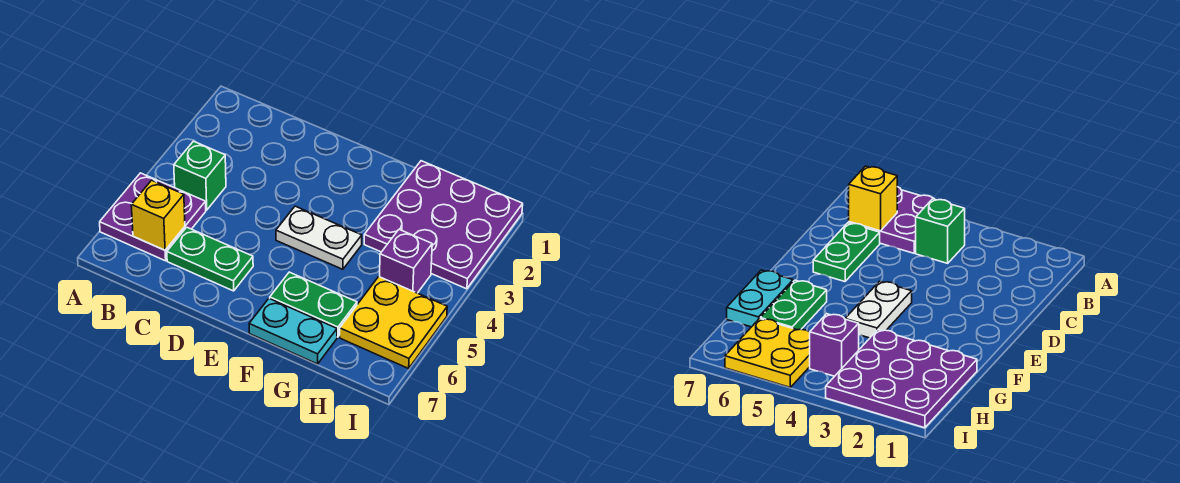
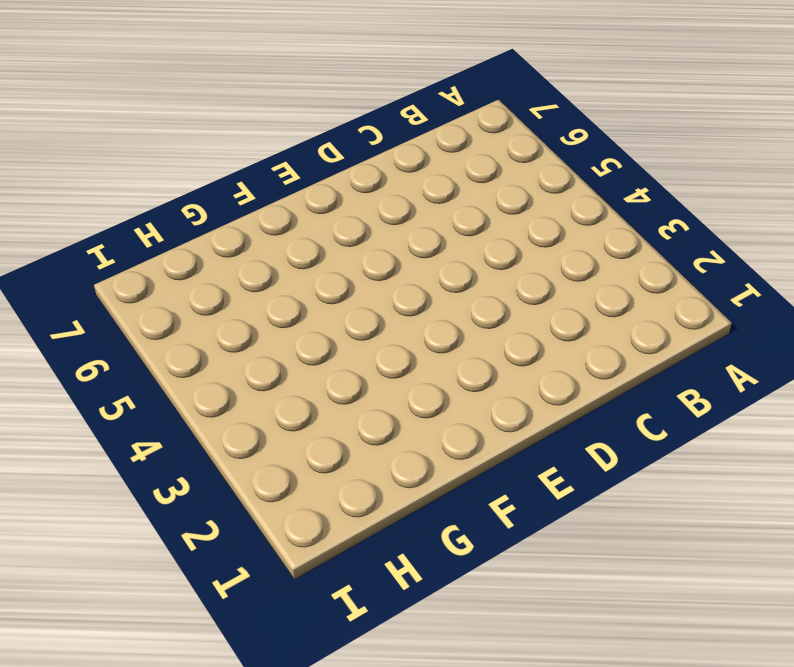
none -> purple plate A5:B6 level 1
none -> green brick B4 level 1

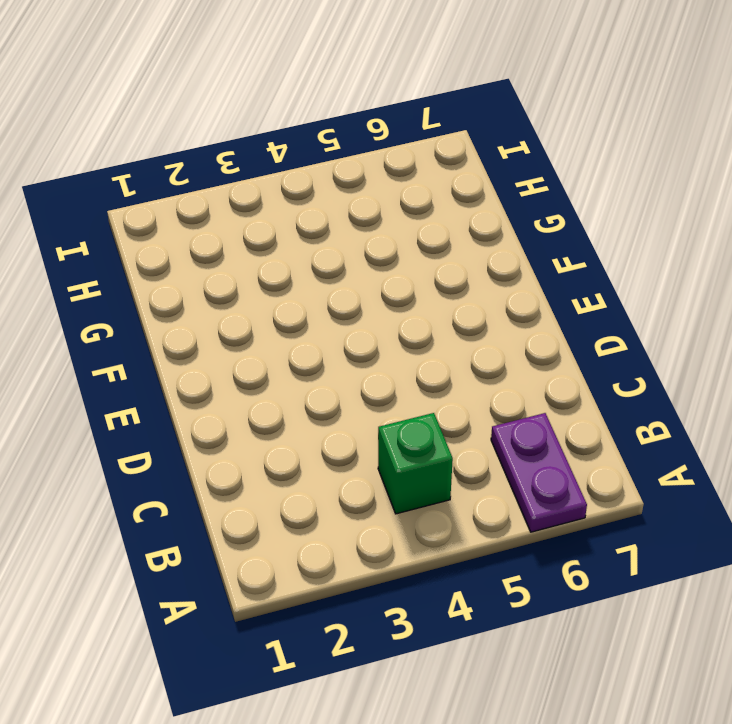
purple plate A6:B6 level 1 -> purple plate A5:B6 level 1
none -> green plate C6:D6 level 1
none -> white plate E4:F4 level 1

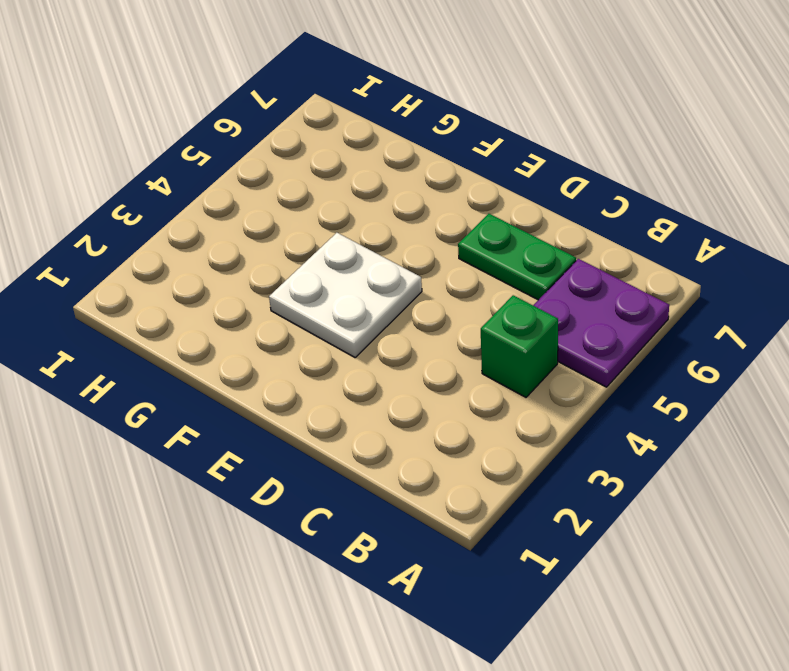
white plate E3:F4 level 1 -> white plate E4:F4 level 1
none -> green plate F6:G6 level 1
none -> cyan plate F7:G7 level 1

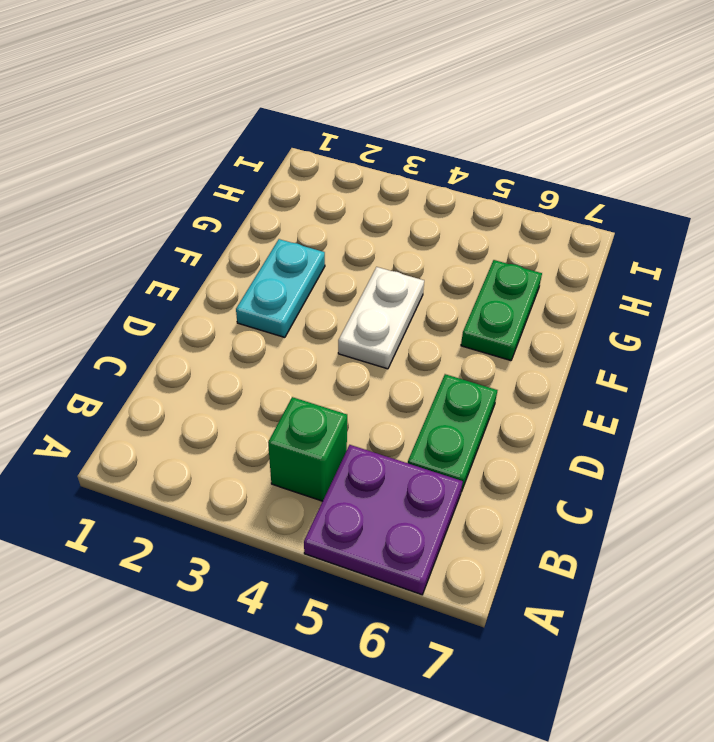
cyan plate E2:F2 level 1 -> cyan plate F7:G7 level 1
none -> purple plate G1:I3 level 1
none -> purple brick H4 level 1

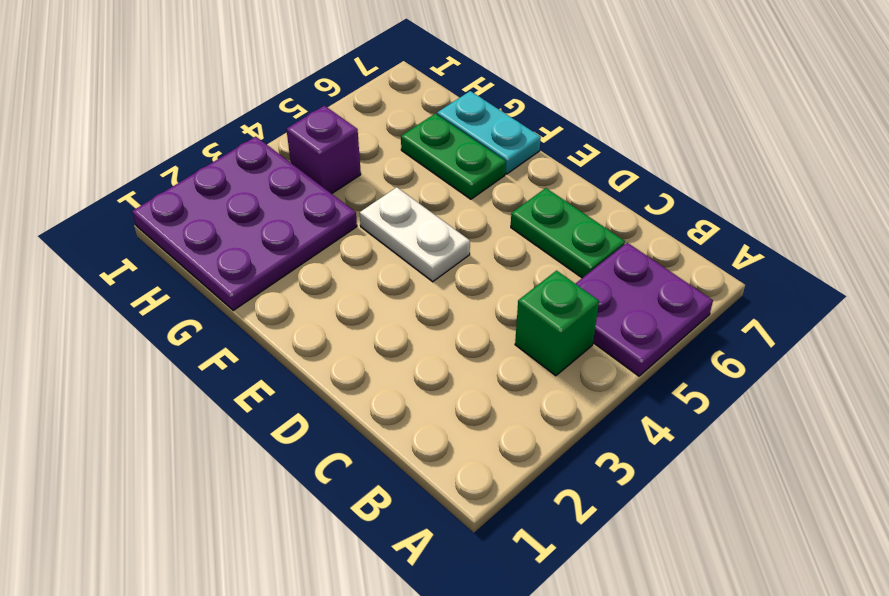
none -> yellow plate H5:I6 level 1
none -> yellow brick B6 level 2

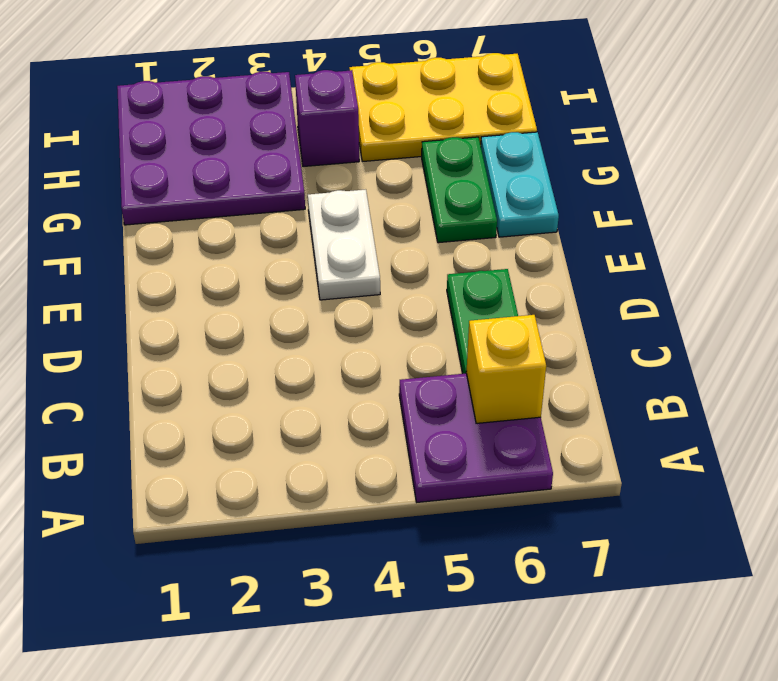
yellow plate H5:I7 level 1 -> yellow plate H5:I6 level 1
none -> green brick B4 level 1

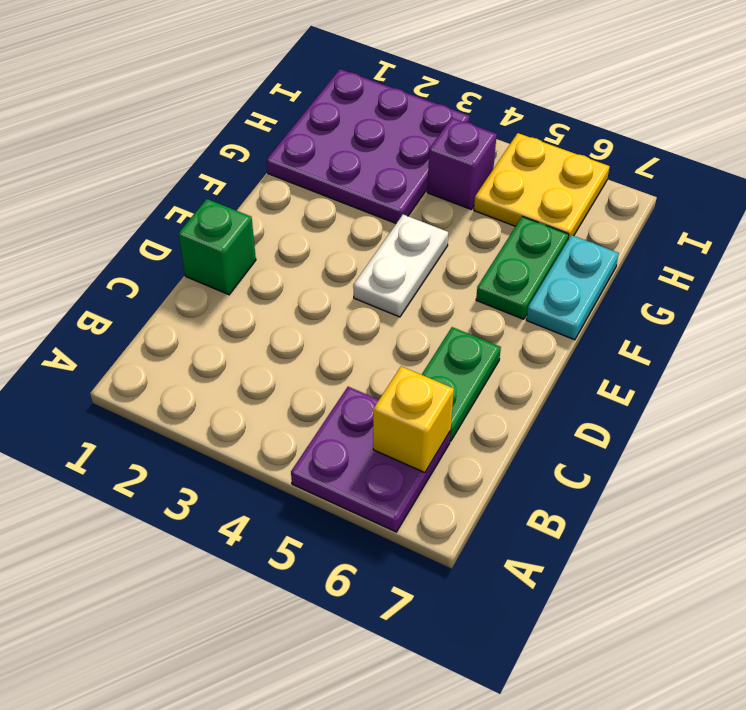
green brick D1 level 1 -> green brick B4 level 1

